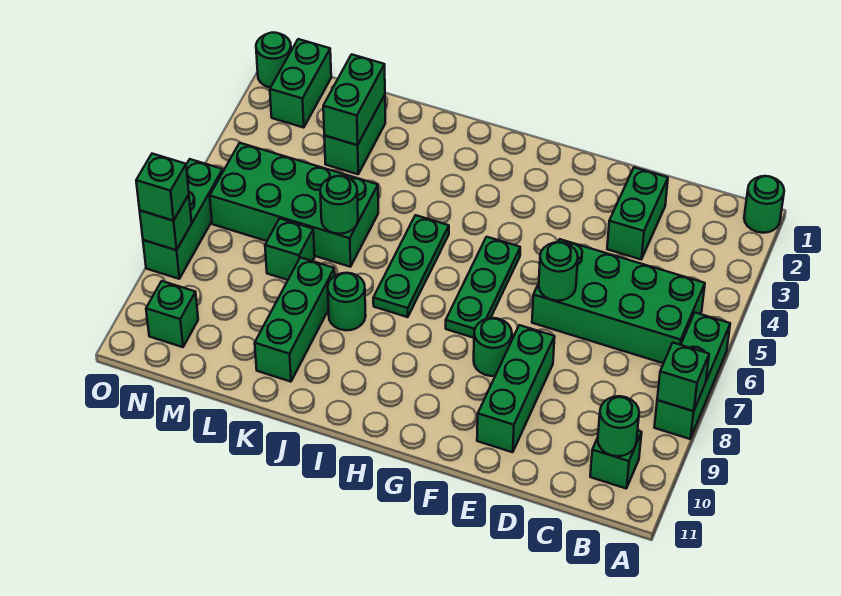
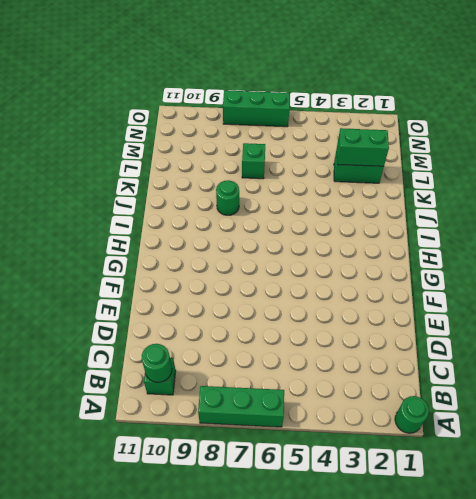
none -> green brick B5:E6 level 1
none -> green brick D2:D3 level 1
none -> green brick E8:E10 level 1

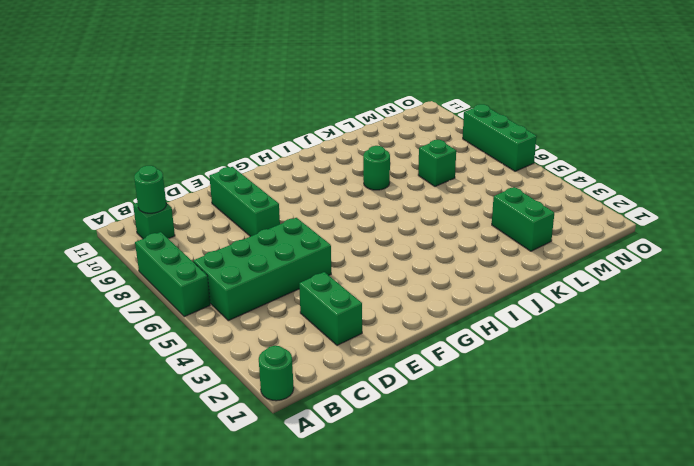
none -> green round brick F8 level 1
none -> green plate G5:G7 level 1
none -> green plate I5:I7 level 1

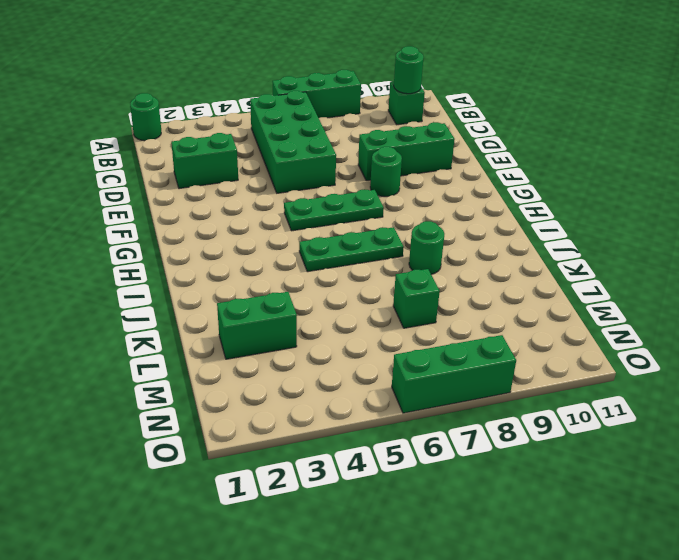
none -> green brick K5:N6 level 1
none -> green brick K8:K10 level 1
none -> green brick N1:N2 level 1

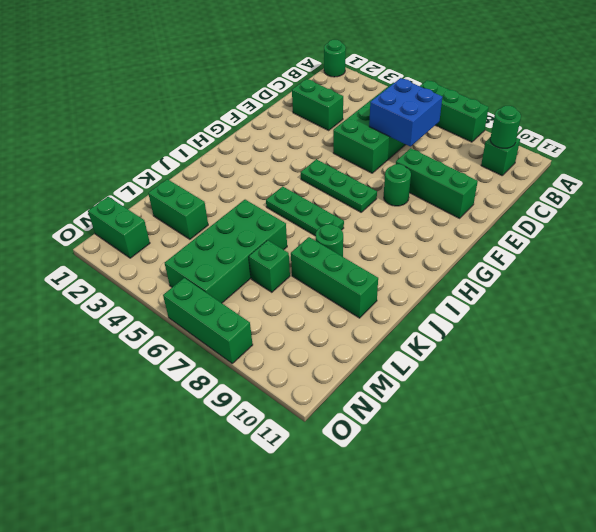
blue brick C6:D7 level 2 -> none
none -> green brick N10 level 1
none -> green round brick O1 level 1
none -> green brick A8 level 2

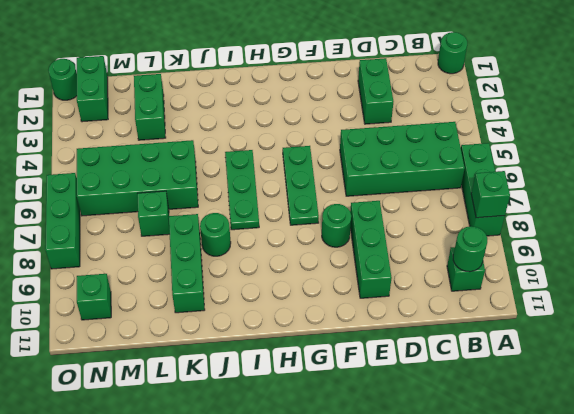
none -> green round brick E6 level 2
none -> green round brick K6 level 2
none -> green brick L2:L3 level 2

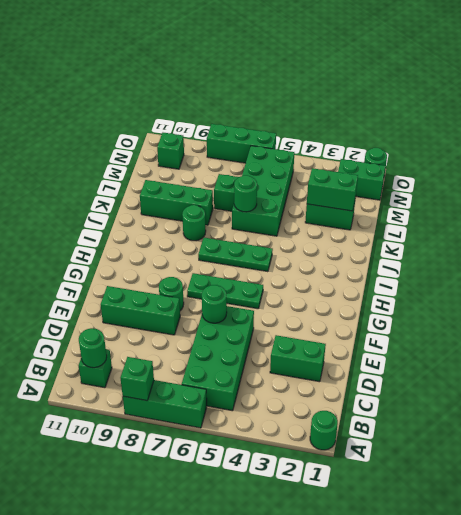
none -> green brick O8 level 2
none -> green brick O8 level 3

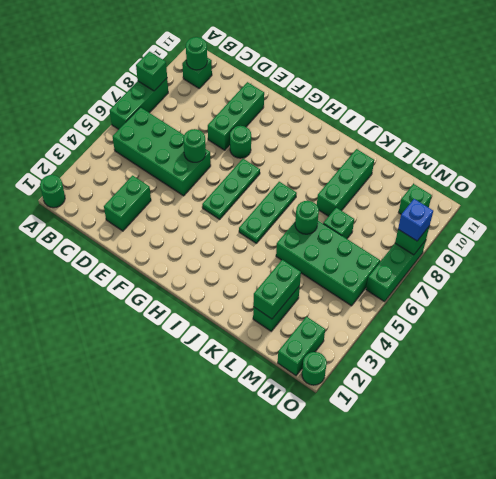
blue brick O8 level 3 -> green brick O8 level 3
none -> green round brick J8 level 1

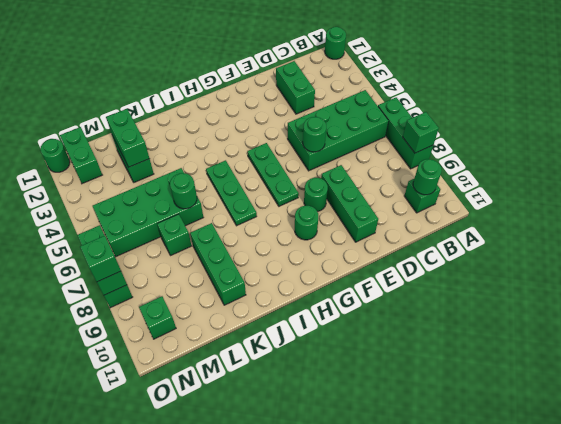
green round brick G9 level 1 -> green round brick J8 level 1

